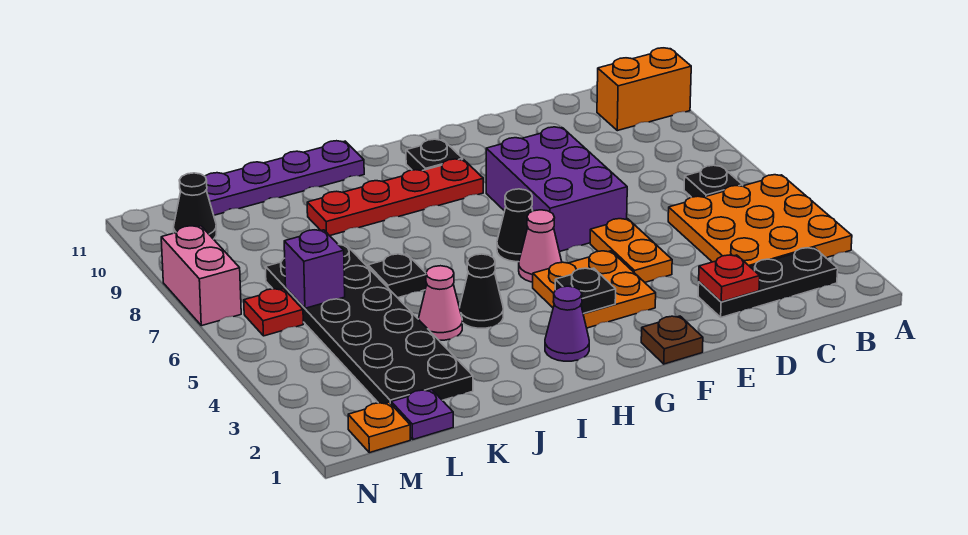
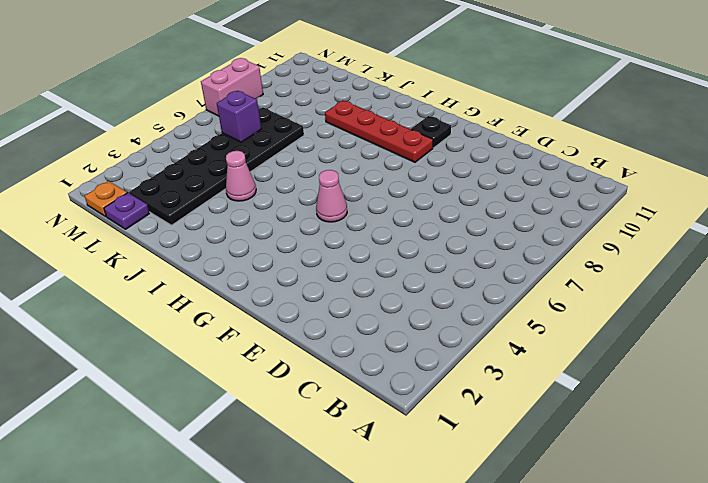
none -> orange plate A3:C5 level 1
none -> orange brick A10:B10 level 1
none -> black plate B2:D2 level 1

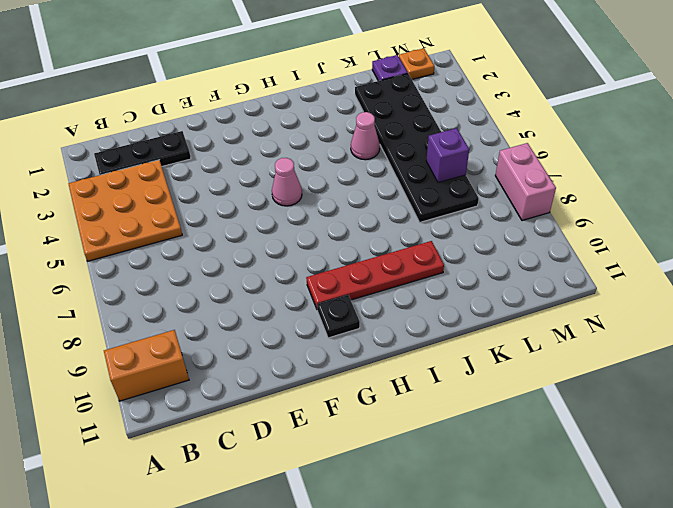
none -> black plate B6 level 1
none -> orange plate E4:E5 level 1
none -> purple brick E6:F8 level 1

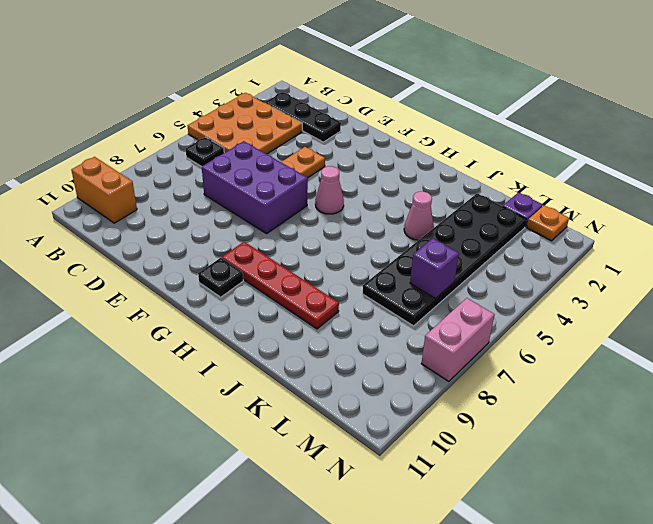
purple brick D6:F7 level 1 -> purple brick E6:F8 level 1
none -> brown plate F1 level 1
none -> orange plate F3:G4 level 1
none -> black cone G6 level 1

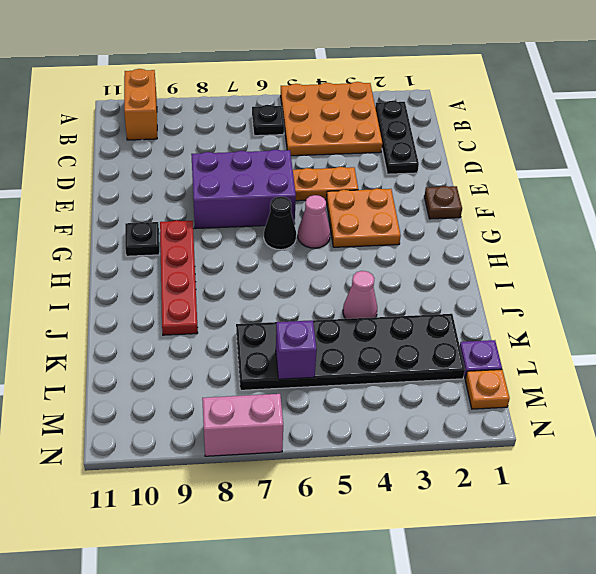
none -> purple cone H2 level 1
none -> black cone I4 level 1
none -> purple plate I11:L11 level 1

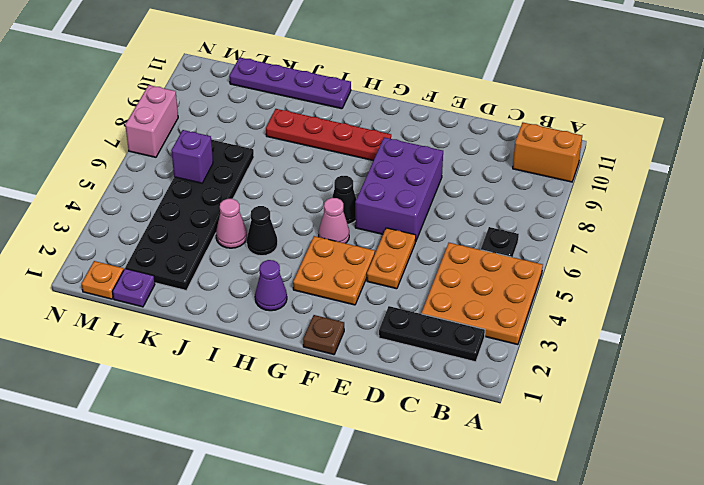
none -> black plate G10 level 1
none -> black plate J6 level 1
none -> red plate M6 level 1

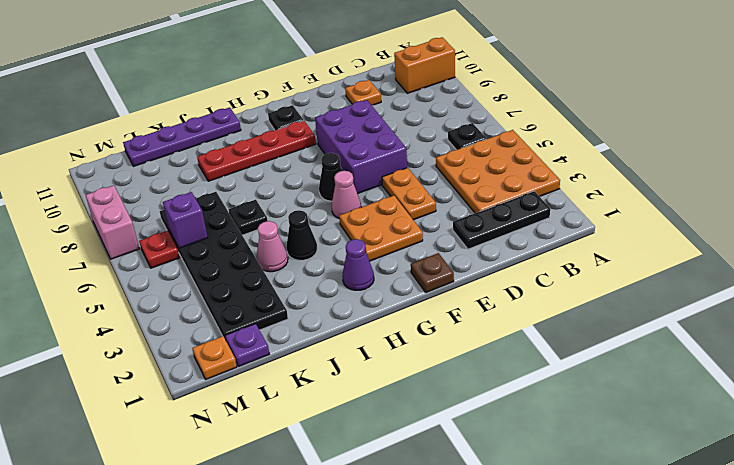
orange plate D10 level 1 -> none
none -> black cone M10 level 1
none -> red plate D2 level 2
none -> black plate G3 level 2

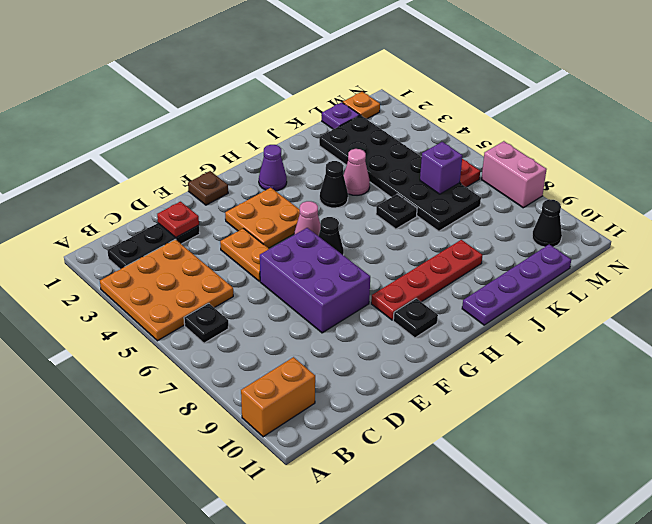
none -> black plate G3 level 2

